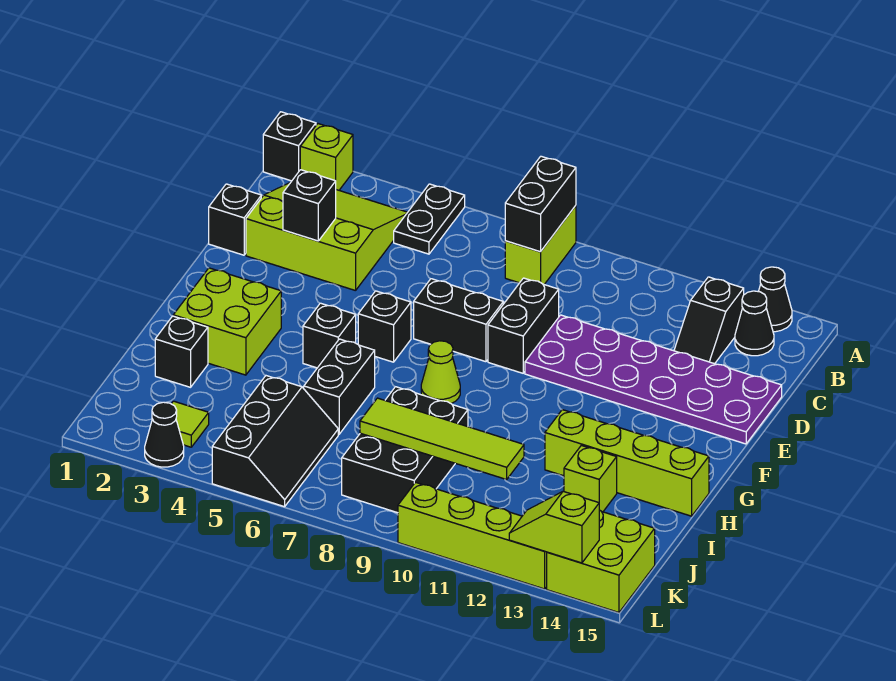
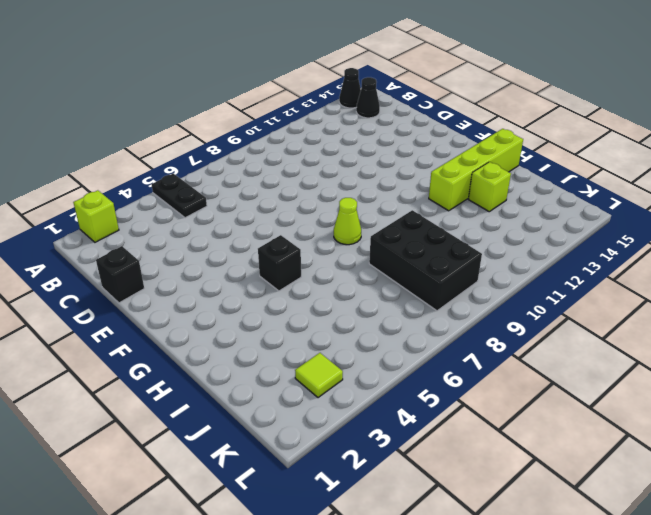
none -> black brick A1 level 1
none -> lime brick A8:B8 level 1
none -> lime slope B2:D4 level 1 top D
none -> black slope B13:C13 level 1 top B

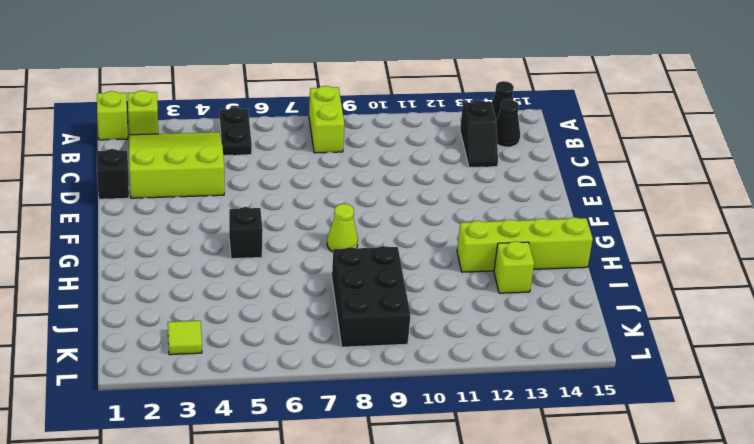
lime brick A1 level 1 -> black brick A1 level 1
none -> black brick D9:E9 level 1
none -> purple plate D10:E15 level 1
none -> black brick E7:E8 level 1
none -> black brick F6 level 1

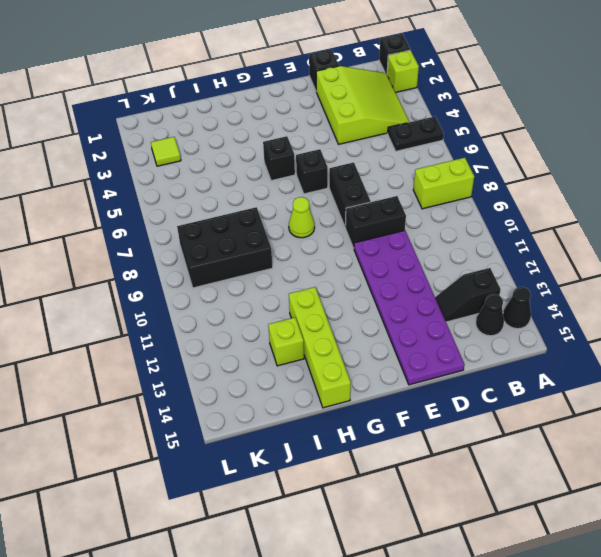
none -> lime brick G2:H3 level 1
none -> black brick H6:I6 level 1
none -> black brick I2 level 1
none -> black slope J5:L6 level 1 top 5

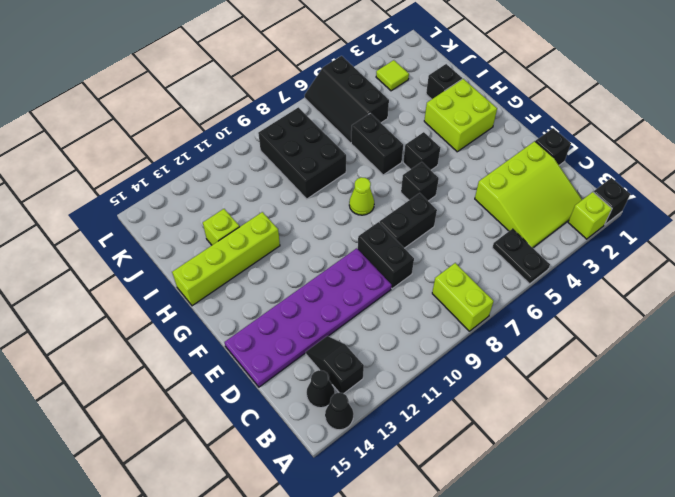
none -> lime brick K14:L15 level 1
none -> black cone L3 level 1
none -> lime brick L10:L13 level 1
none -> black brick A8:B8 level 2

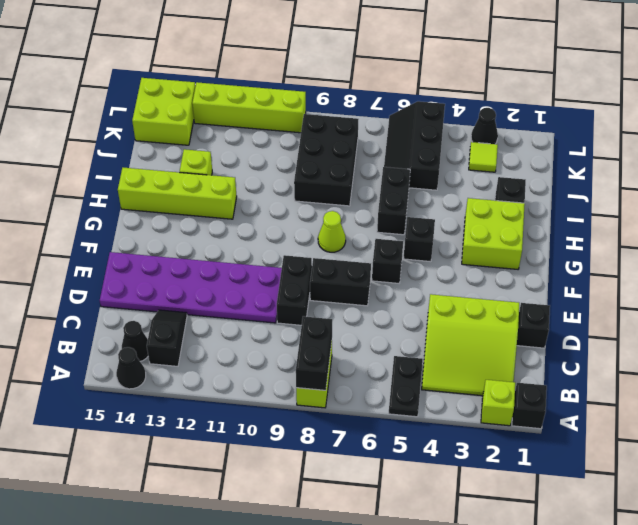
none -> black brick D3 level 2
none -> lime tile J8:J11 level 2
none -> lime slope L13:L14 level 2 top 14

